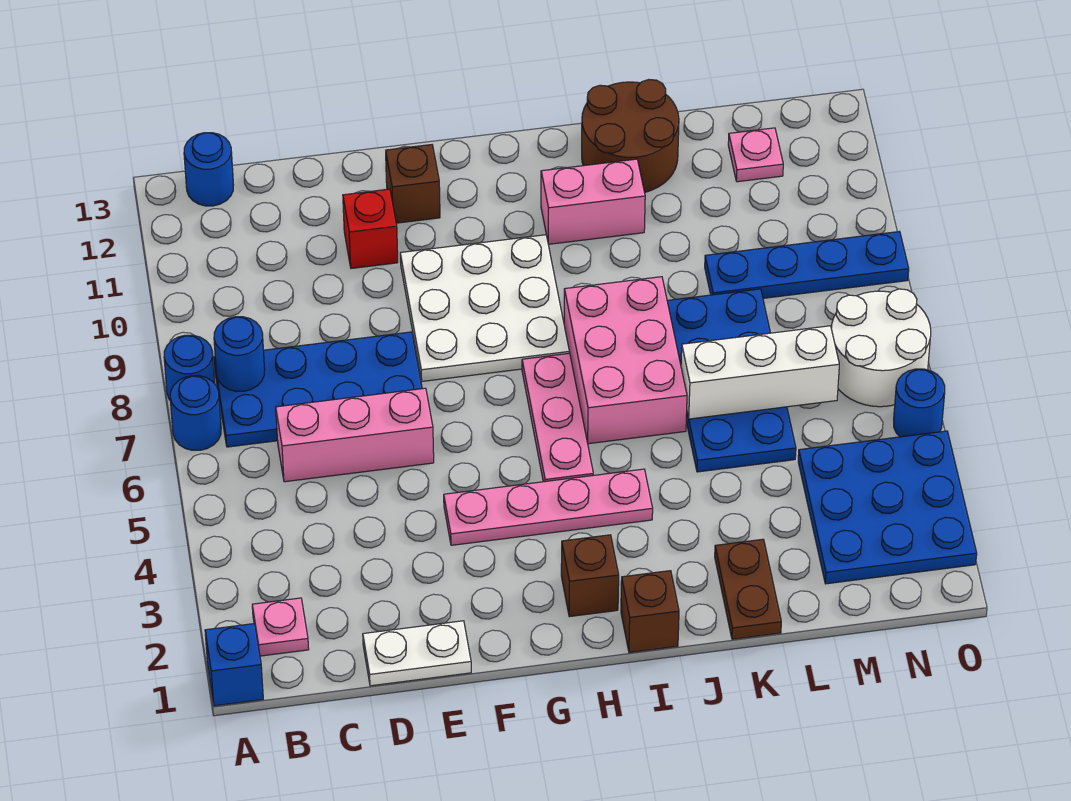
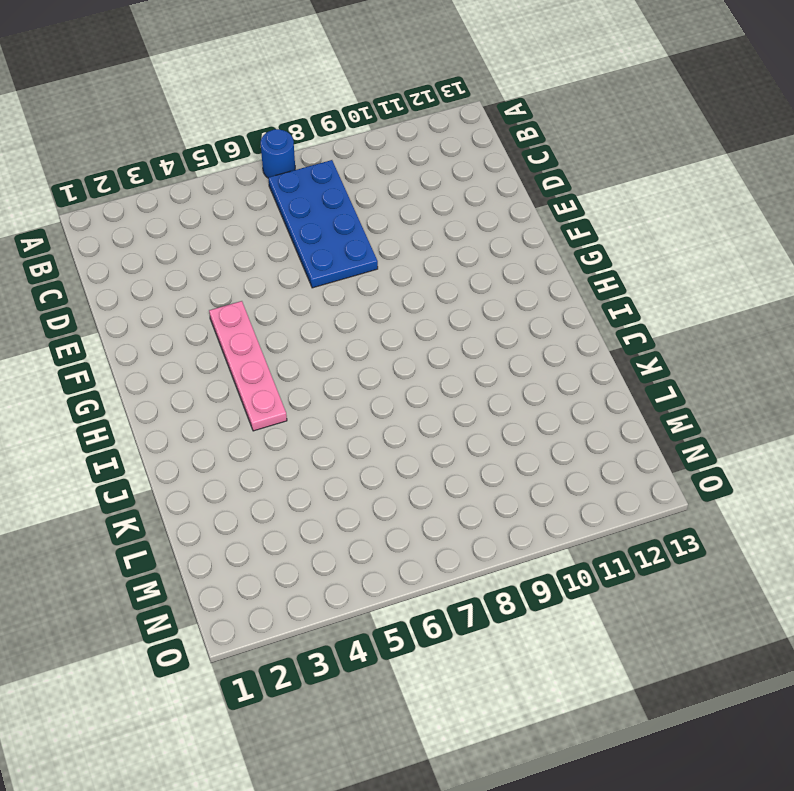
none -> blue brick A1 level 1
none -> blue round brick A8 level 1
none -> pink plate B2 level 1

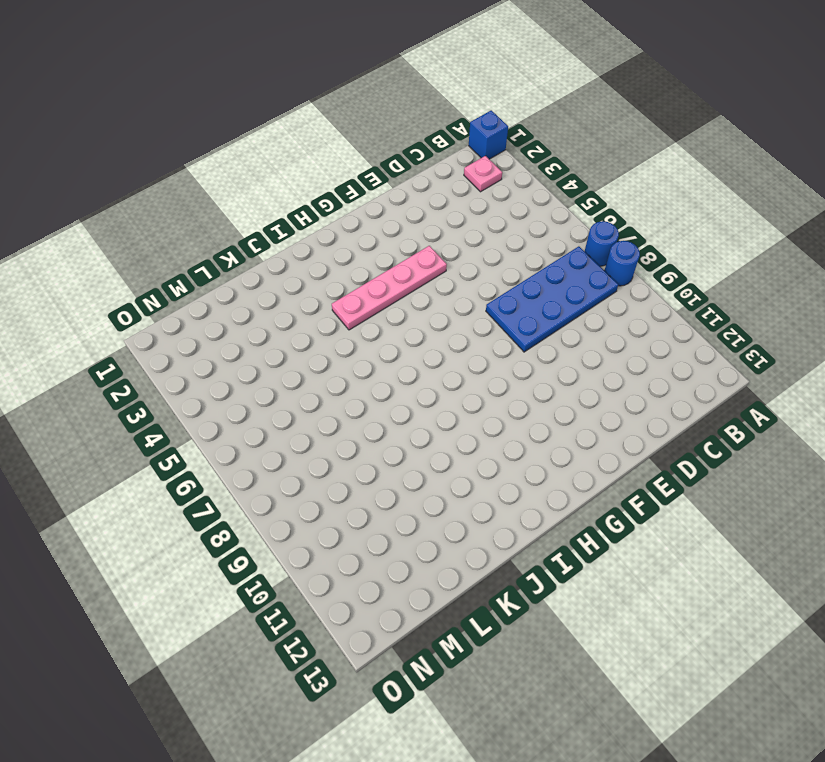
none -> blue round brick B13 level 1
none -> pink brick C6:E6 level 1
none -> white plate D1:E1 level 1

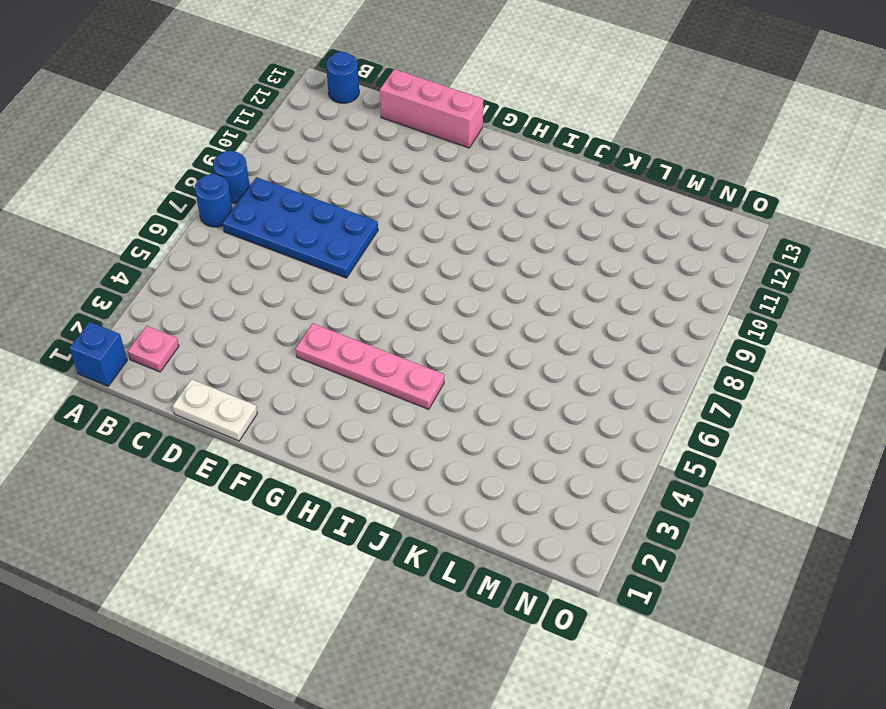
pink brick D13:F13 level 1 -> pink brick C6:E6 level 1
none -> red brick E11 level 1
none -> white plate F8:H10 level 1
none -> brown brick F12 level 1

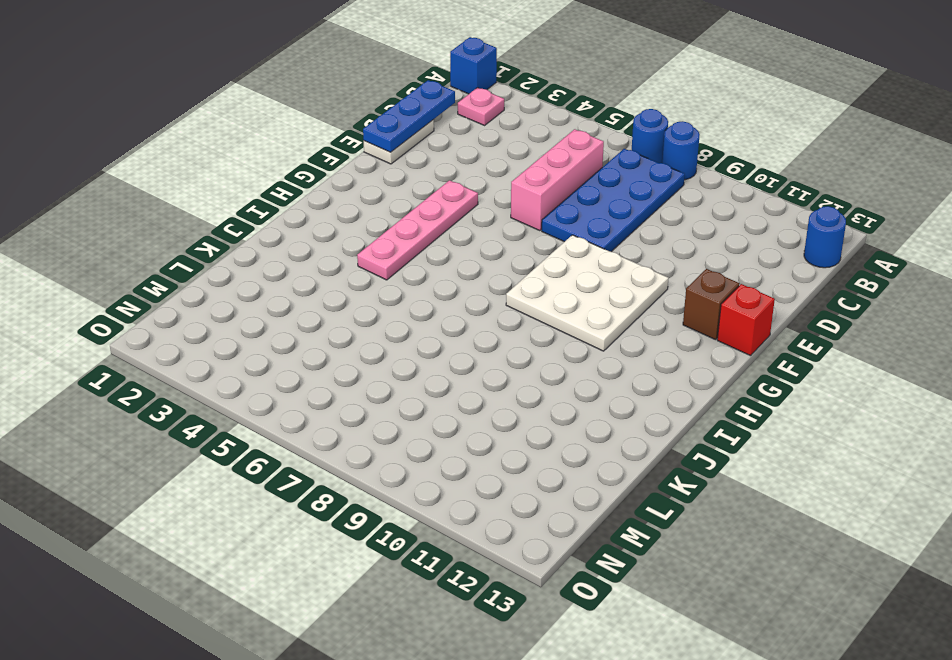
blue plate C1:E1 level 2 -> none
red brick F13 level 1 -> red brick E11 level 1
none -> brown brick H2 level 1
none -> pink plate H5:H7 level 1
none -> brown brick I1 level 1

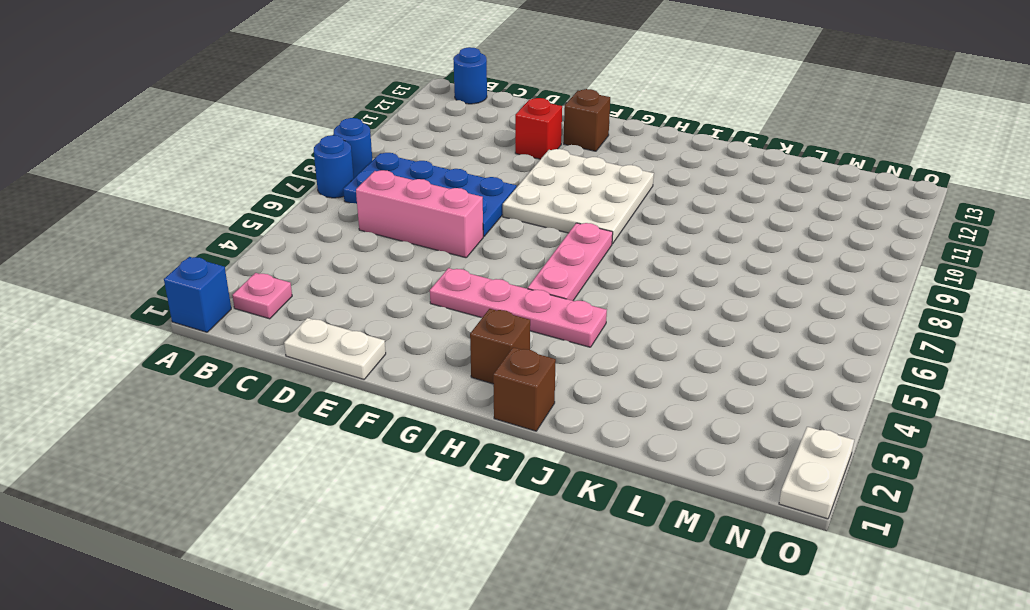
white plate O1:O2 level 1 -> blue plate M2:O4 level 1
none -> pink brick I6:J8 level 1
none -> pink brick I11:J11 level 1
none -> brown round brick J12:K13 level 1

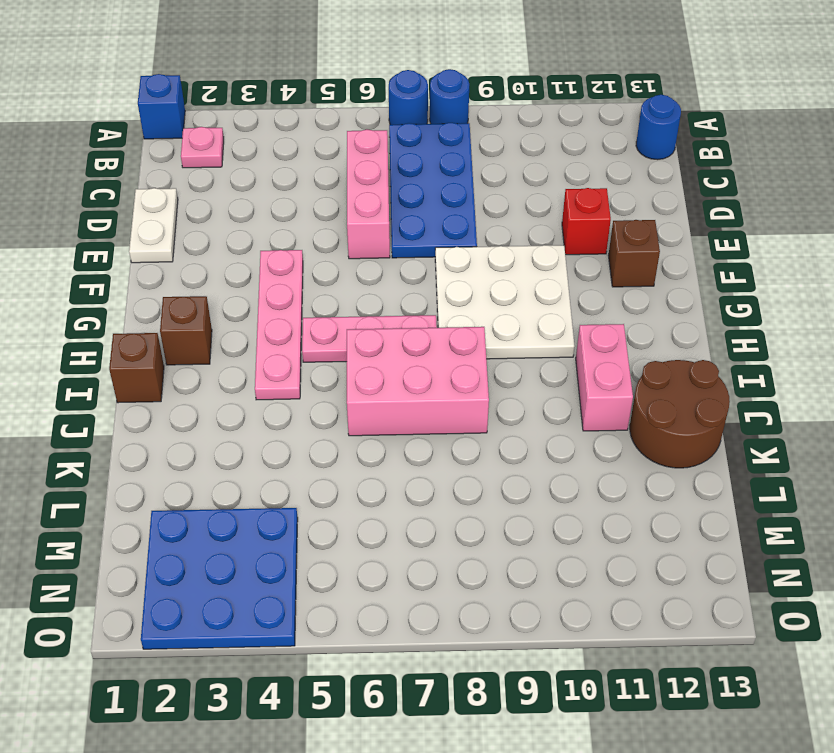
none -> brown plate K1:K2 level 1
none -> blue plate K5:L8 level 1
none -> blue plate L9:O9 level 1

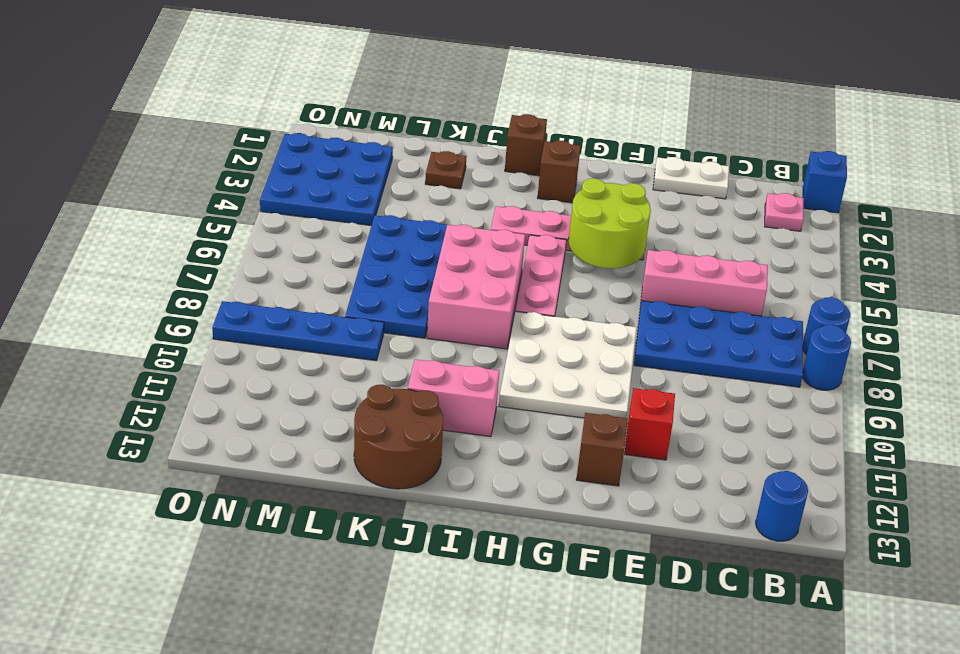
lime round brick F4:G5 level 2 -> none
brown plate K2 level 1 -> brown plate K1:K2 level 1
none -> pink plate M12 level 1
none -> white round brick N6:O7 level 1
none -> blue round brick O5 level 1

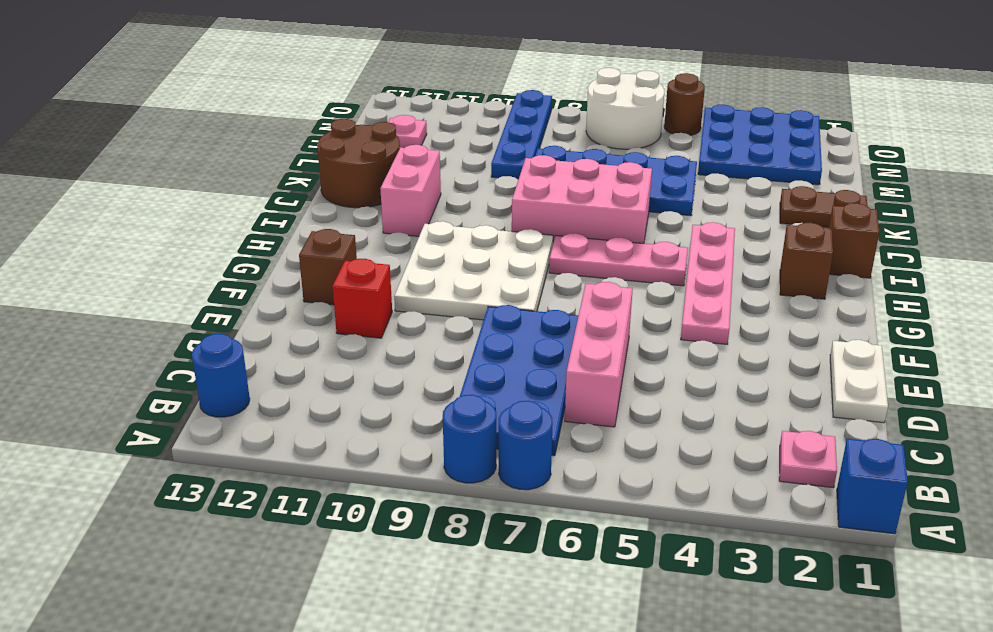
brown round brick O5 level 1 -> blue round brick O5 level 1
none -> blue round brick B8 level 2
none -> white brick K6:M6 level 2

